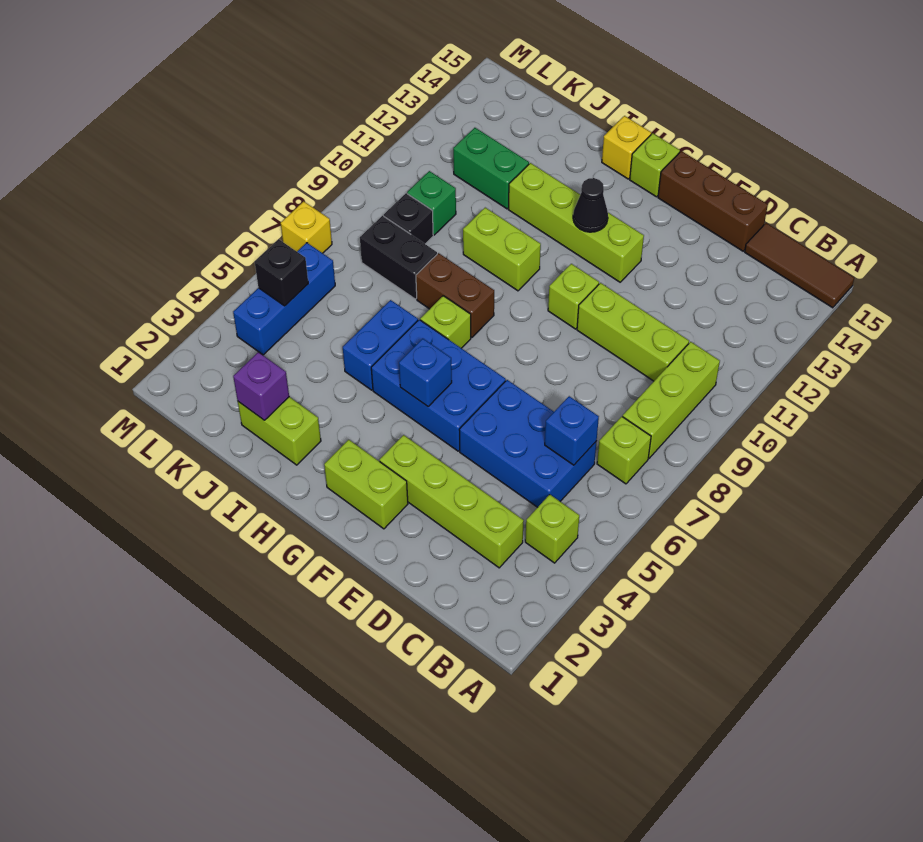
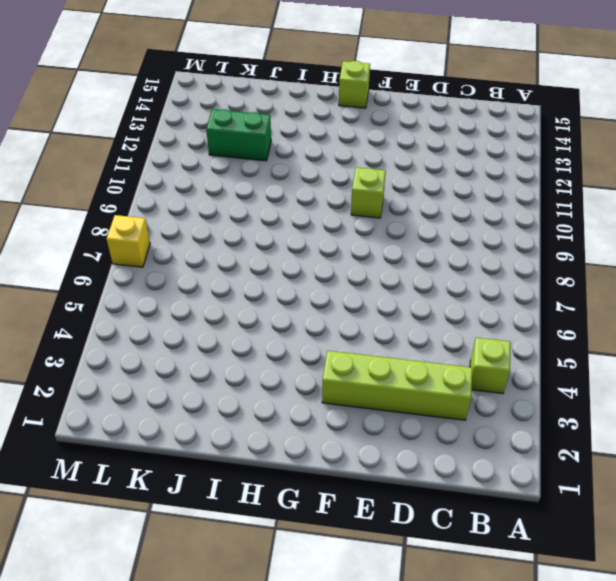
none -> brown tile A15:C15 level 1
none -> lime brick B7 level 1
none -> lime brick B8:B10 level 1
none -> blue brick C5:E6 level 1

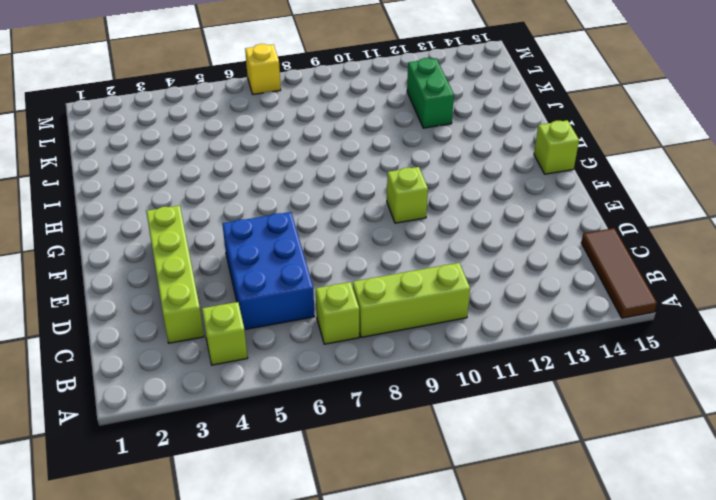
none -> lime brick C10:E10 level 1
none -> brown brick D15:F15 level 1
none -> lime brick F2:G2 level 1
none -> blue brick F5:H6 level 1

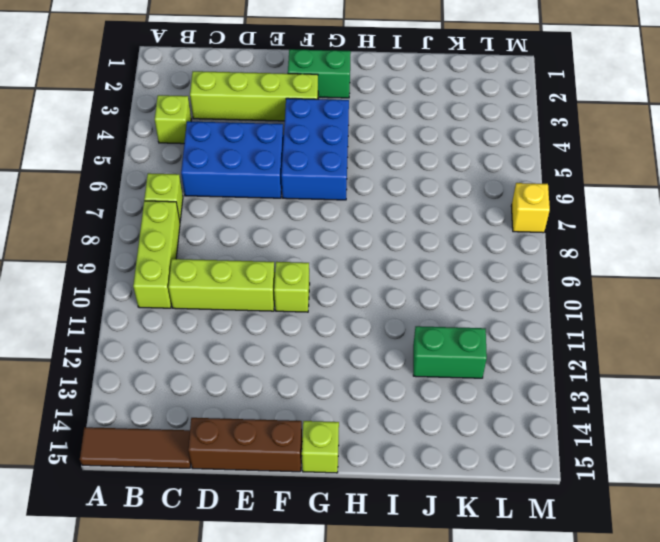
green brick F2:G2 level 1 -> lime brick F2:G2 level 1
blue brick F4:G6 level 1 -> blue brick F5:H6 level 1
none -> lime brick F12:I12 level 1
none -> lime brick H7 level 1
none -> brown brick H8:I8 level 1
none -> lime brick H10:I10 level 1

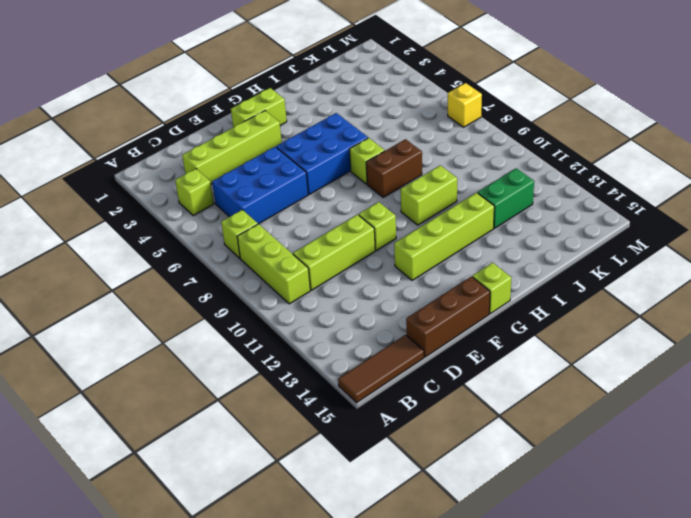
none -> yellow brick H15 level 1
none -> lime brick I2:J2 level 1
none -> blue brick I5:I6 level 1
none -> black brick J8:K8 level 1

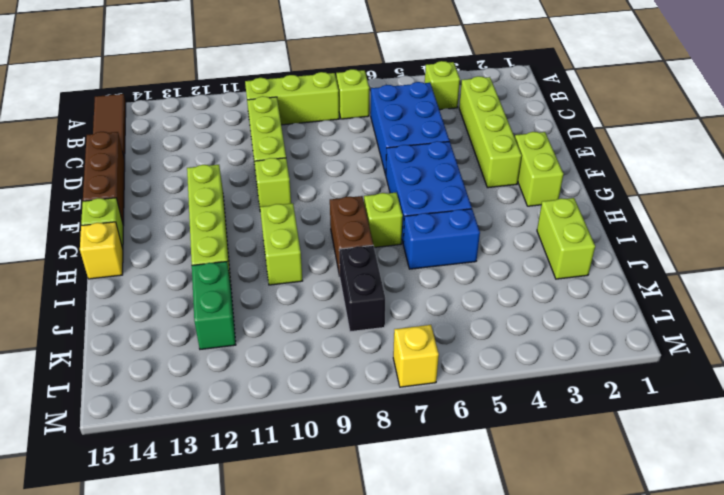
none -> black brick K9 level 1
none -> green brick K10 level 1
none -> blue brick L4:L6 level 1
none -> blue brick C6 level 2

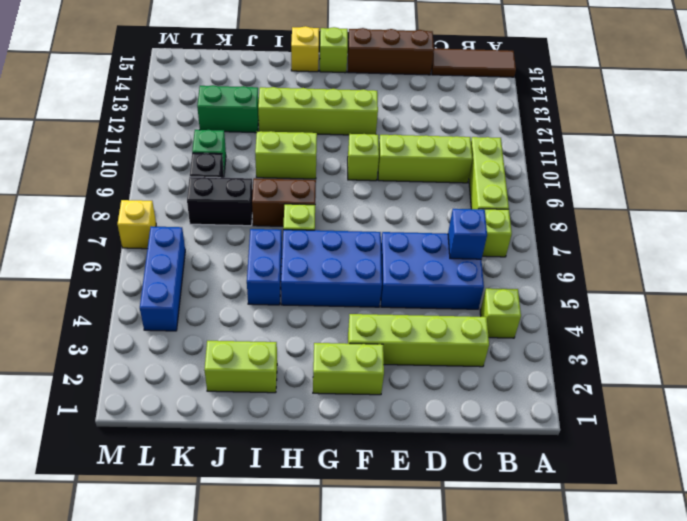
none -> blue brick G5 level 2
none -> black cone G12 level 2
none -> purple brick J2 level 2
none -> black brick L5 level 2

